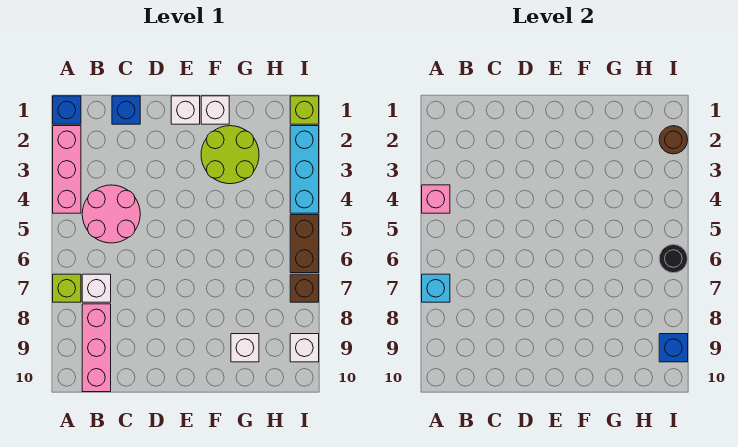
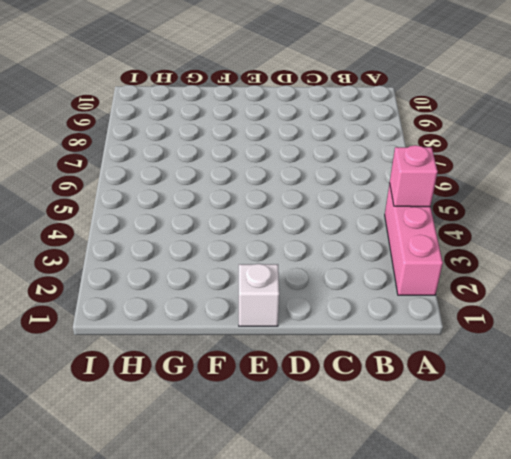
none -> blue brick A1 level 1
none -> lime brick A7 level 1
none -> pink round brick B4:C5 level 1

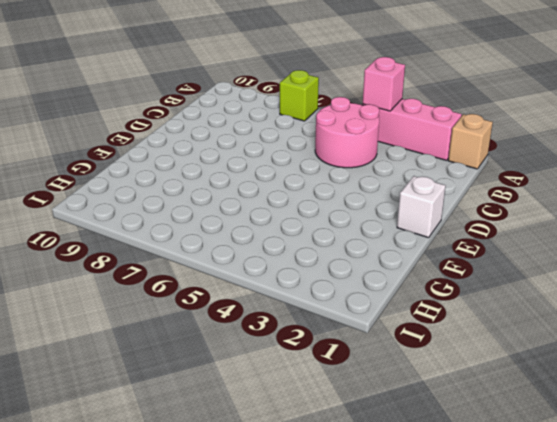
tan brick A1 level 1 -> blue brick A1 level 1
none -> white brick B7 level 1
none -> pink brick B8:B10 level 1
none -> blue brick C1 level 1

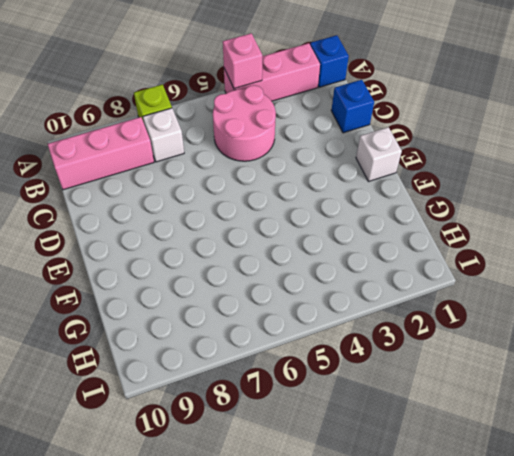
none -> white brick F1 level 1
none -> lime round brick F2:G3 level 1
none -> white brick G9 level 1

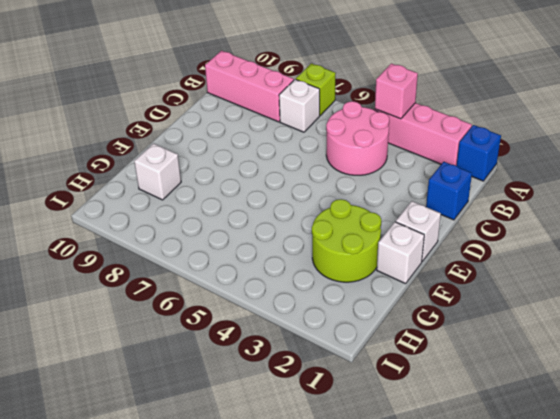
none -> lime brick I1 level 1
none -> cyan brick I2:I4 level 1
none -> brown brick I5:I6 level 1

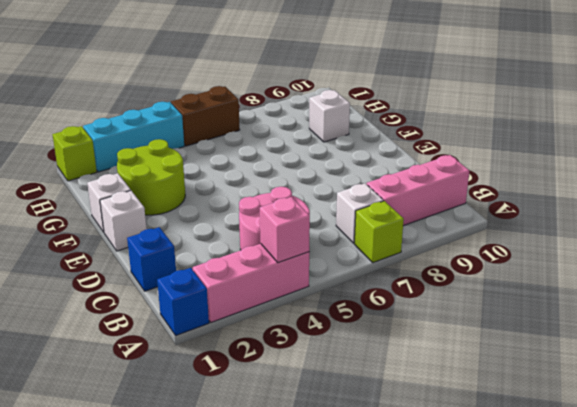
none -> brown brick I7 level 1
none -> white brick I9 level 1
none -> cyan brick A7 level 2

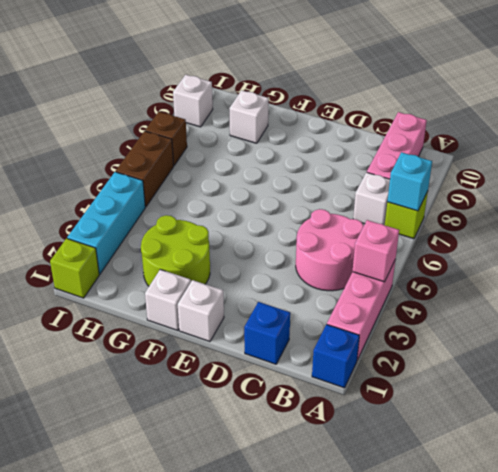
none -> brown round brick I2 level 2
none -> black round brick I6 level 2
none -> blue brick I9 level 2

